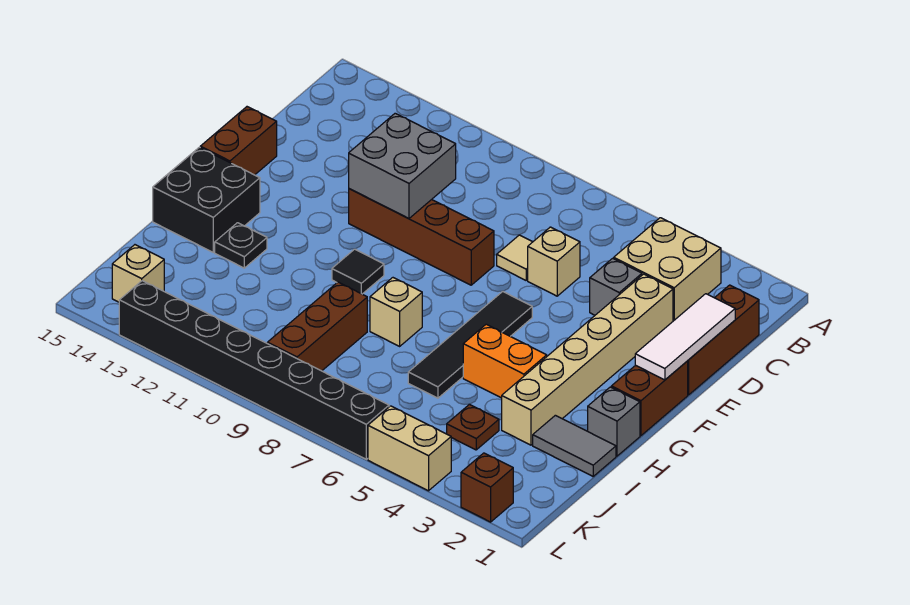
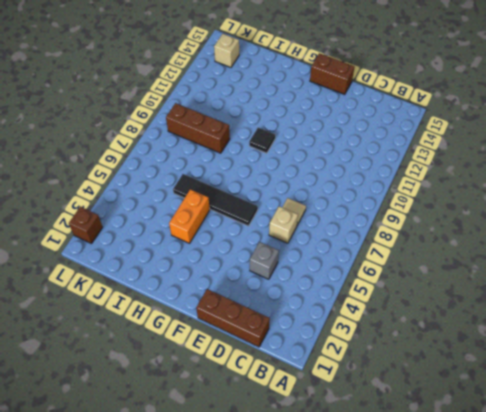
none -> tan brick B3:C4 level 1
none -> tan brick D3:I3 level 1
none -> brown brick E8:E11 level 1

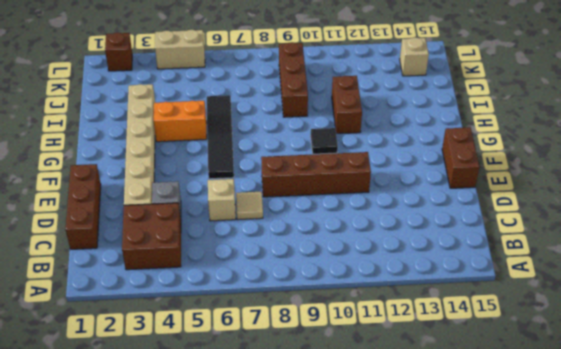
brown brick B3:C4 level 1 -> tan brick B3:C4 level 1
brown brick H11:I11 level 1 -> brown brick F1:G1 level 1
none -> black brick G14:H15 level 1
none -> grey brick H1 level 1
none -> tan brick H8 level 1

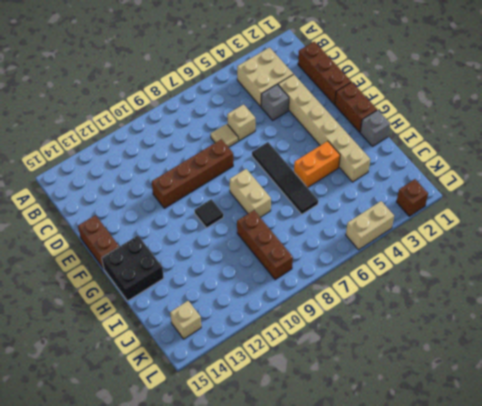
tan brick G8:H8 level 1 -> tan brick H8 level 1
none -> black plate H13 level 1
none -> grey tile I1:I2 level 1
none -> brown plate J4 level 1

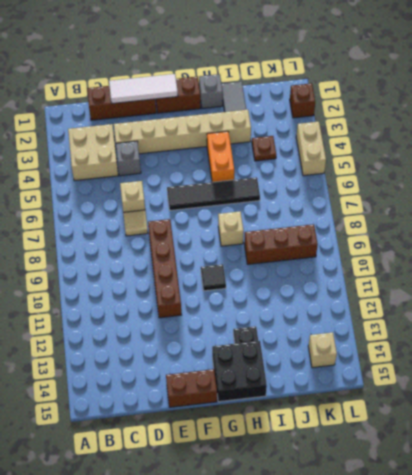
none -> black brick L6:L13 level 1
none -> grey brick D10:E11 level 2

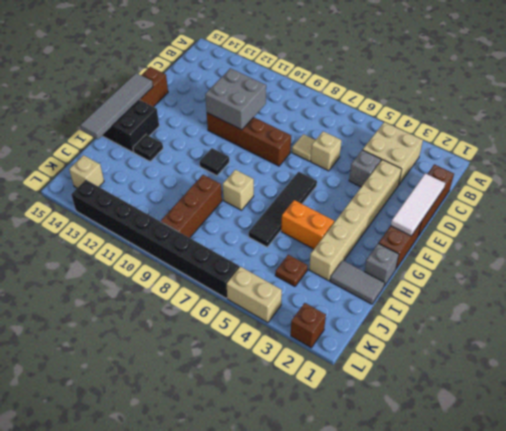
grey tile F15:I15 level 2 -> none

